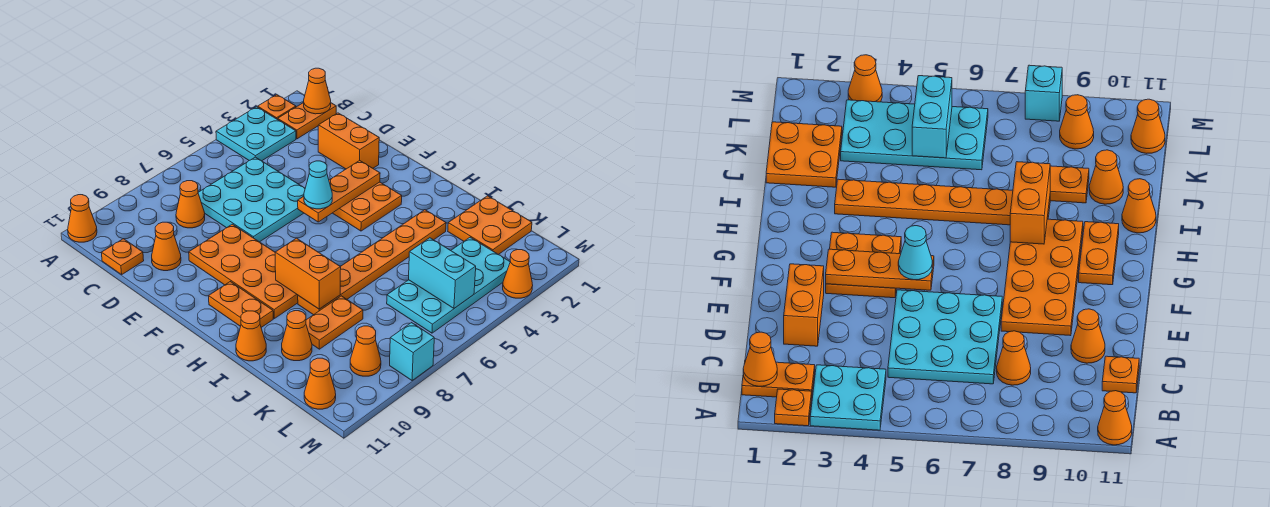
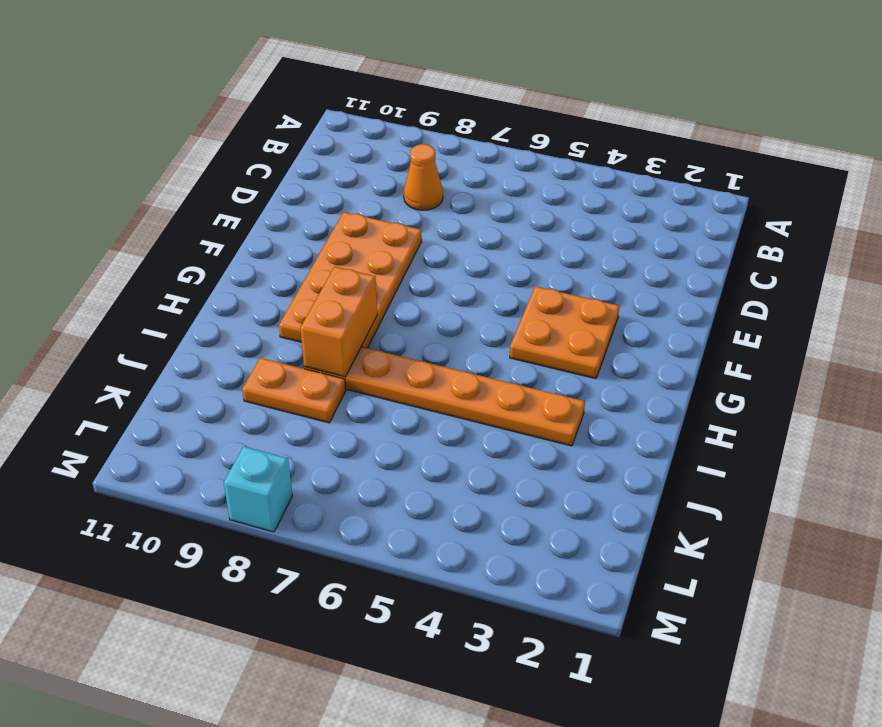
none -> orange plate A2 level 1
none -> cyan plate A3:B4 level 1
none -> orange cone A11 level 1

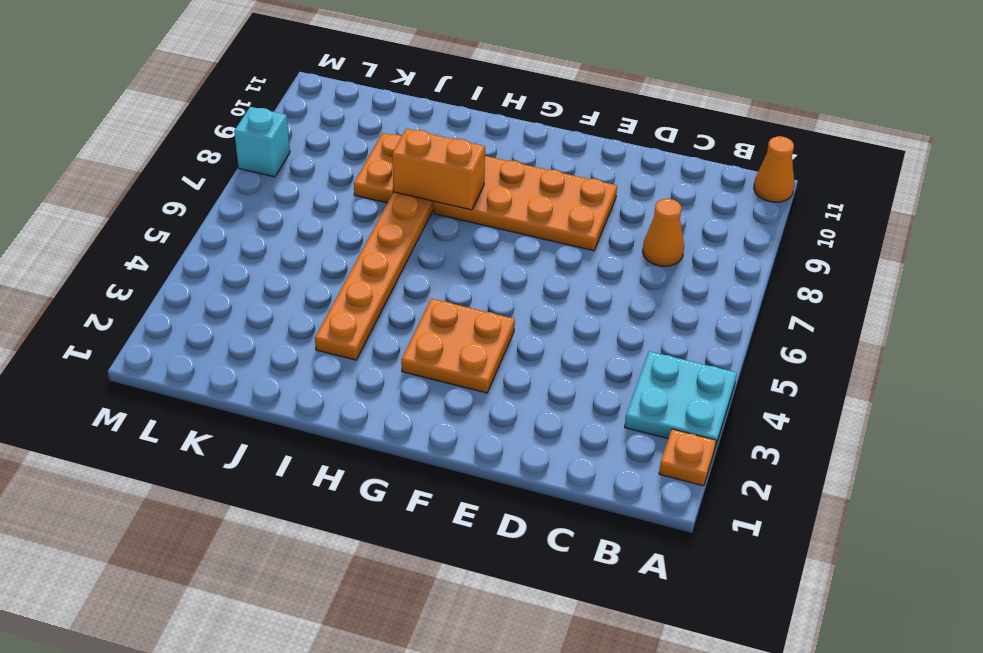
none -> orange plate B1:B2 level 1
none -> cyan plate C5:E7 level 1
none -> orange plate C11 level 1

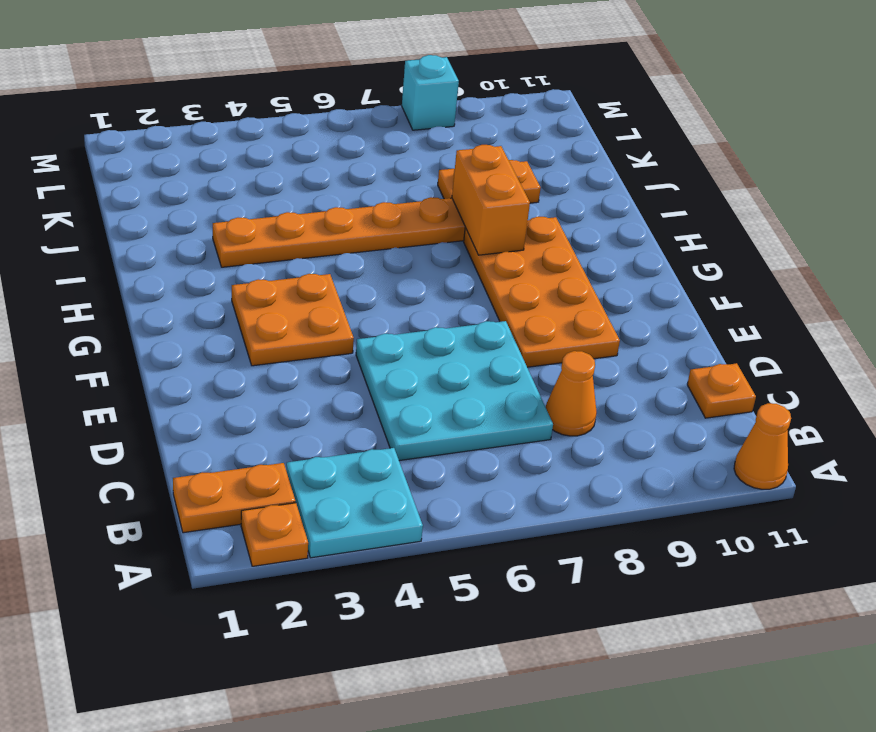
none -> orange brick D2:E2 level 1
none -> orange cone D10 level 1
none -> orange plate G10:H10 level 1

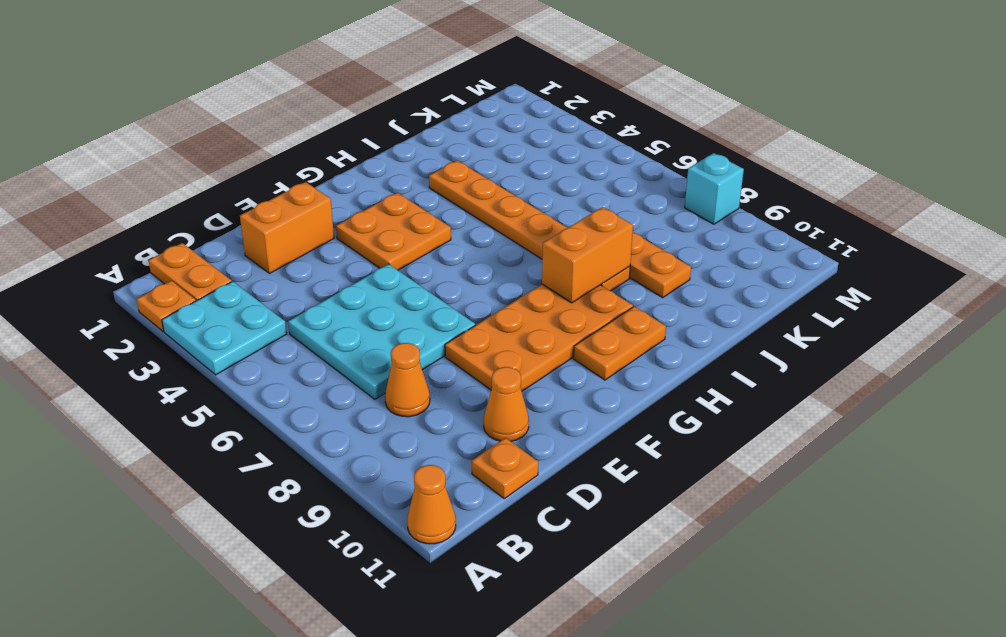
none -> orange cone I11 level 1
none -> orange plate J1:K2 level 1
none -> orange cone J10 level 1

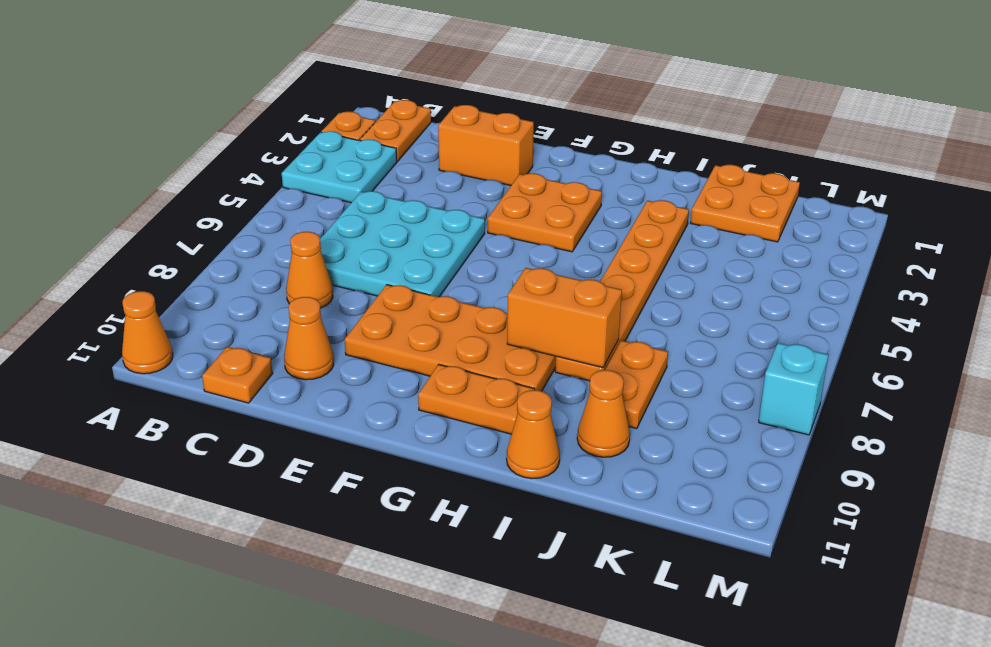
none -> cyan plate K3:L6 level 1
none -> orange cone L9 level 1
none -> orange cone L11 level 1

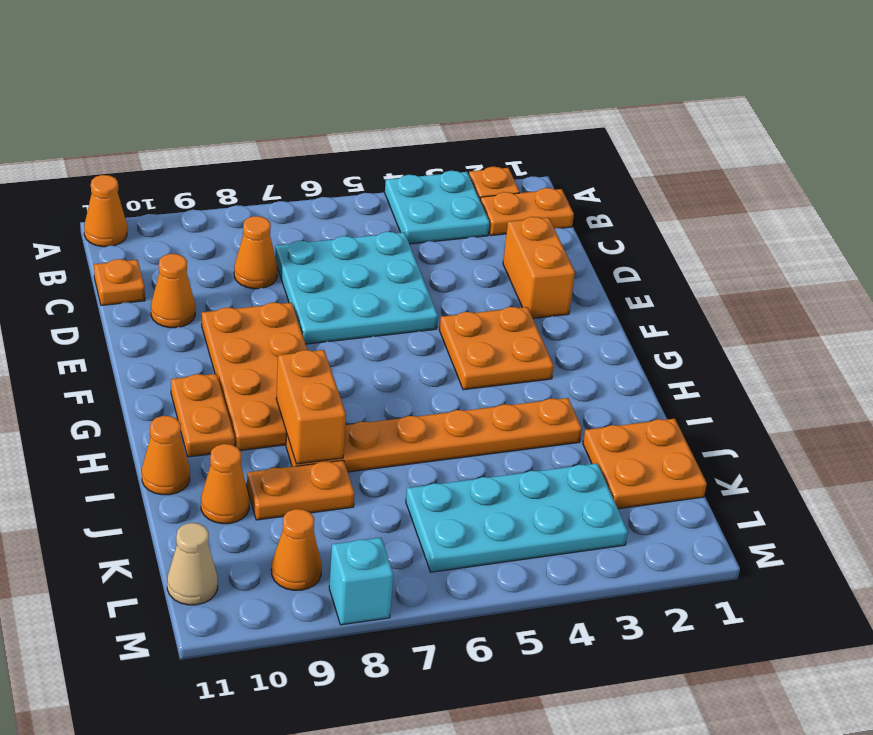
tan cone L11 level 1 -> orange cone L11 level 1
none -> orange cone M3 level 1
none -> orange cone B1 level 2
none -> orange plate F3:F5 level 2

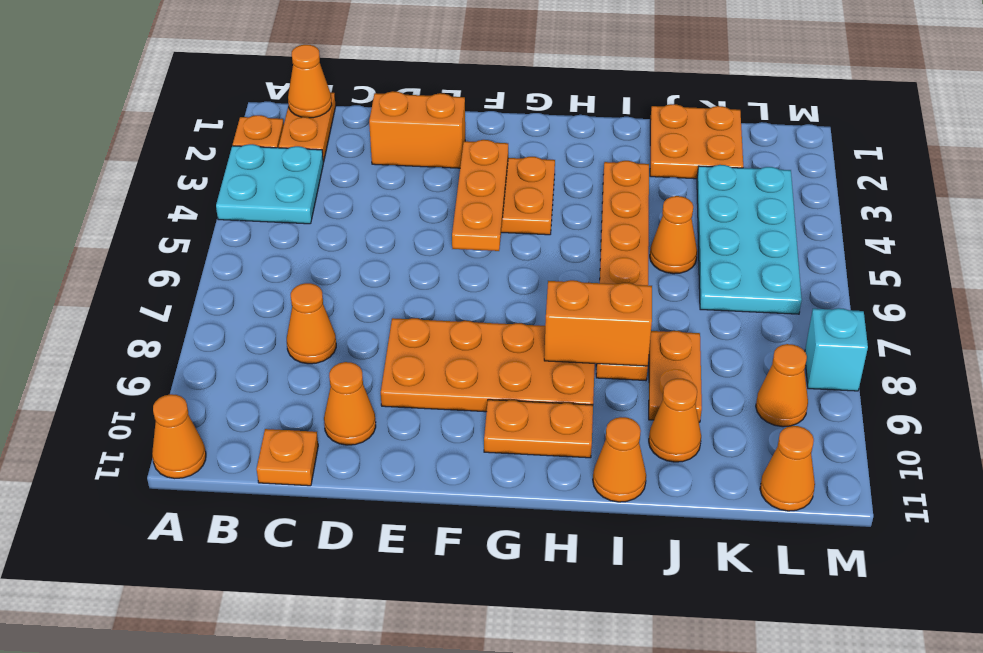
orange cone J5 level 1 -> orange cone M3 level 1
none -> cyan plate C5:E7 level 1
none -> cyan brick K5:L5 level 2
none -> cyan cone F5 level 3

